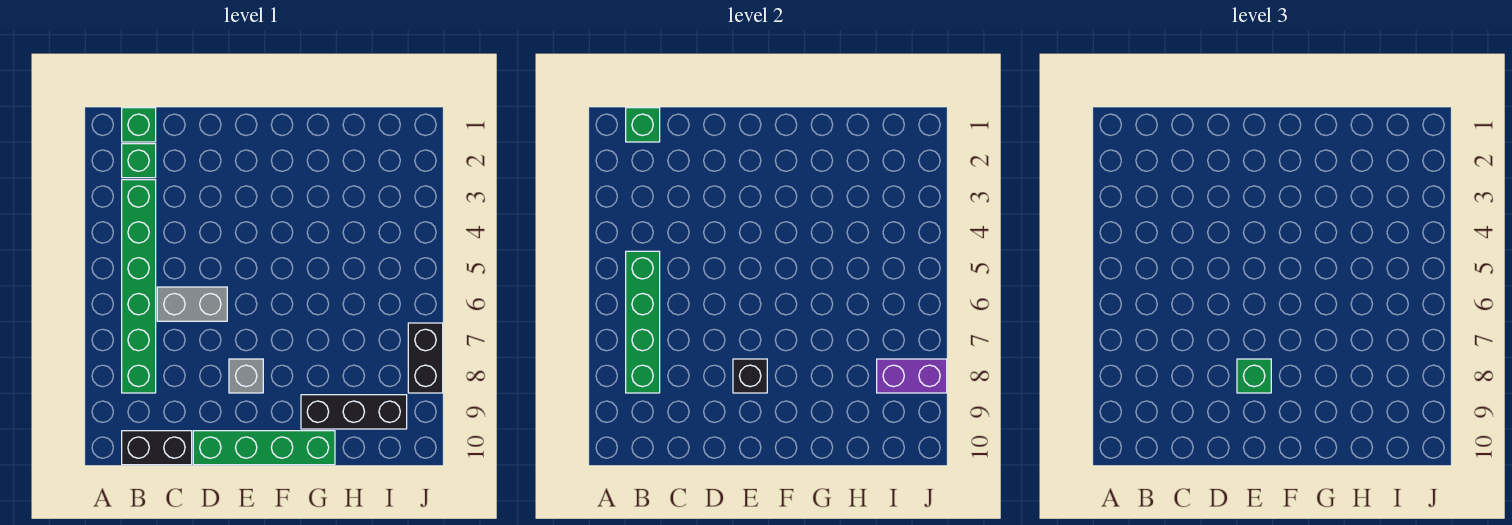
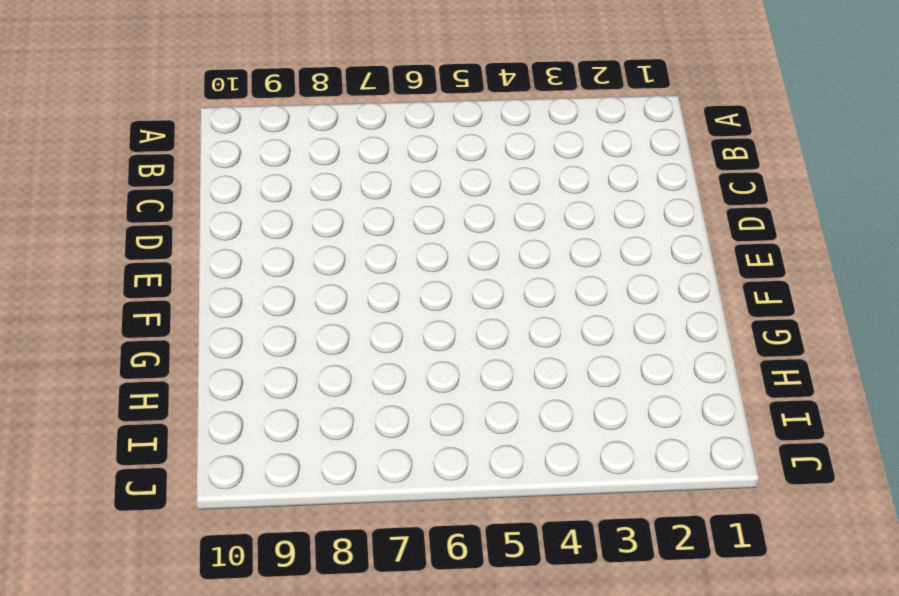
none -> green brick B1 level 1
none -> green brick B2 level 1
none -> green brick B3:B8 level 1

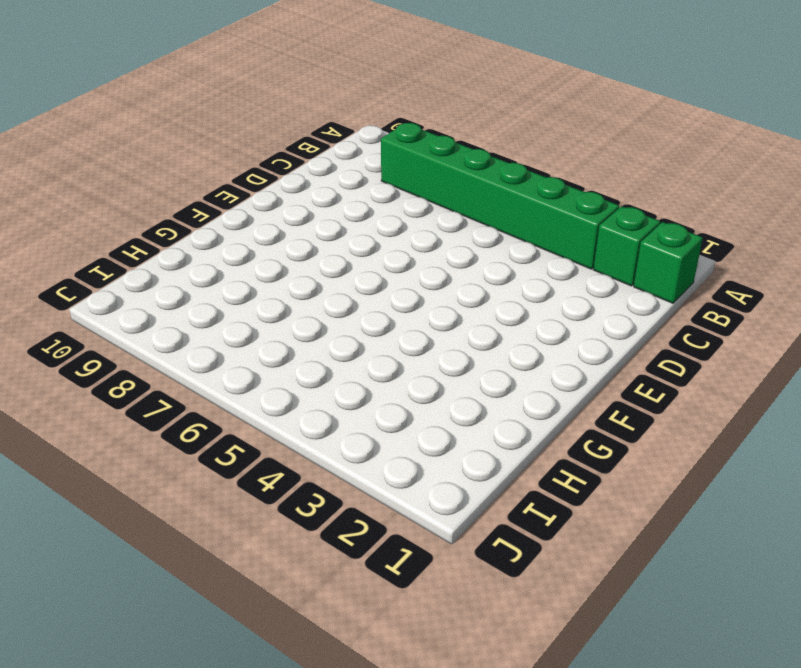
none -> black brick B10:C10 level 1
none -> grey brick C6:D6 level 1
none -> green brick D10:G10 level 1

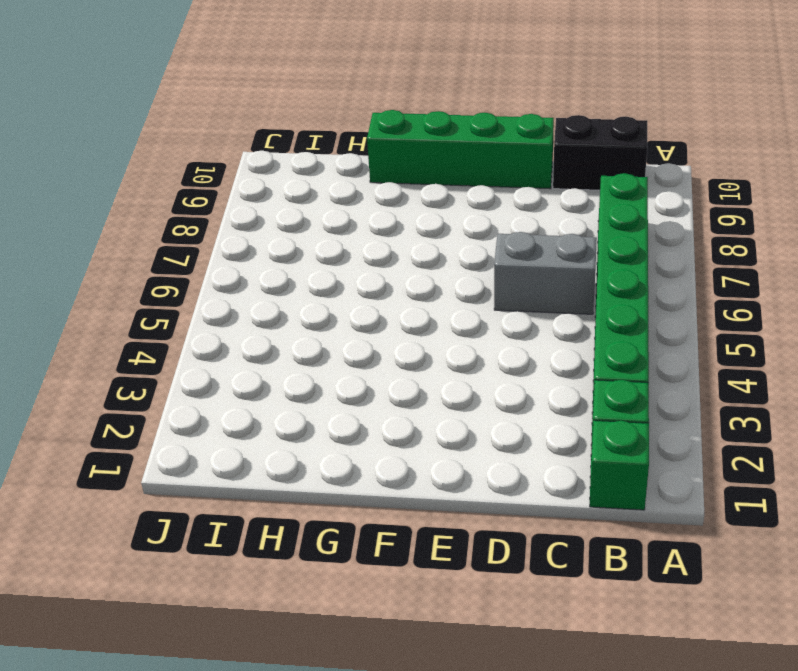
none -> grey brick E8 level 1
none -> black brick G9:I9 level 1
none -> black brick J7:J8 level 1

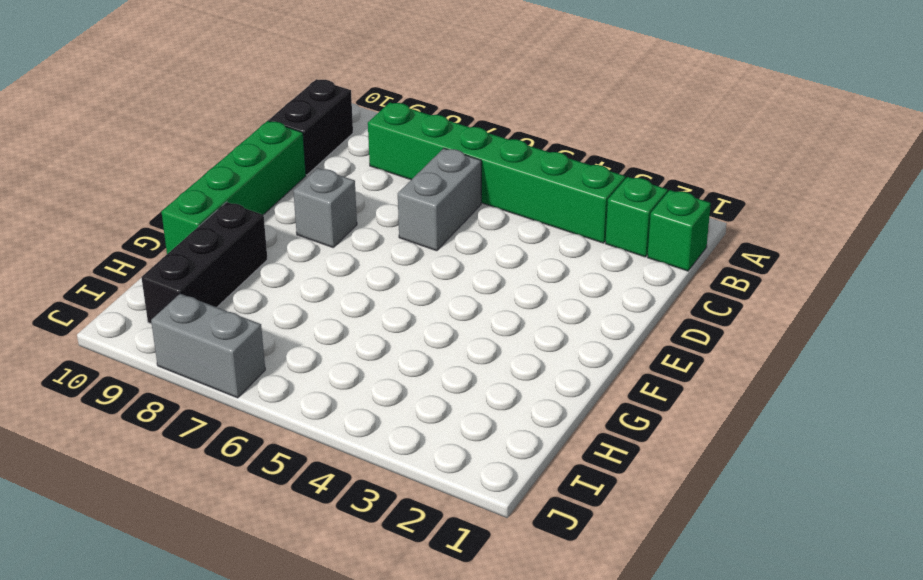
grey brick J7:J8 level 1 -> black brick J7:J8 level 1
none -> green brick B1 level 2
none -> green brick B5:B8 level 2
none -> black brick E8 level 2

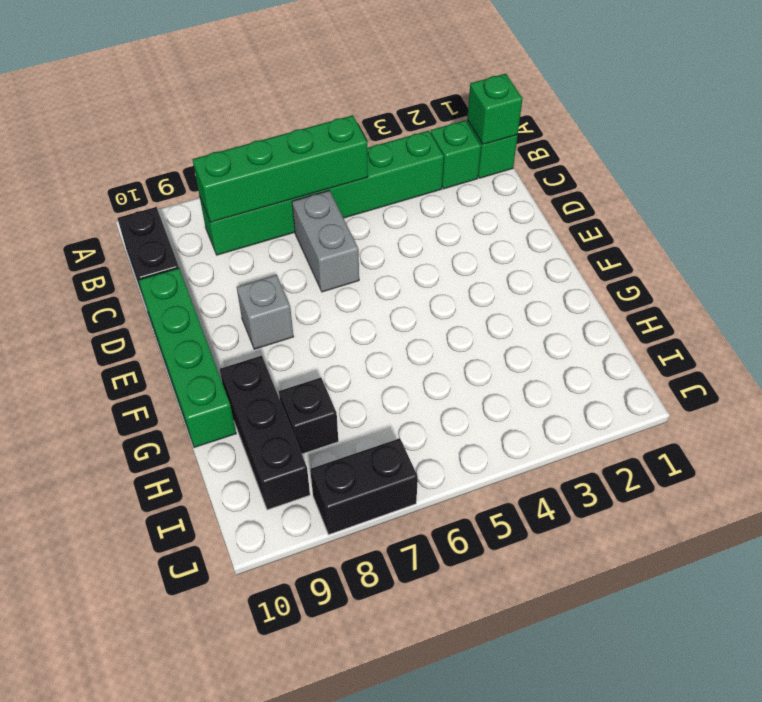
black brick H8 level 1 -> black brick E8 level 2
none -> purple brick I8:J8 level 2
none -> green brick E8 level 3

